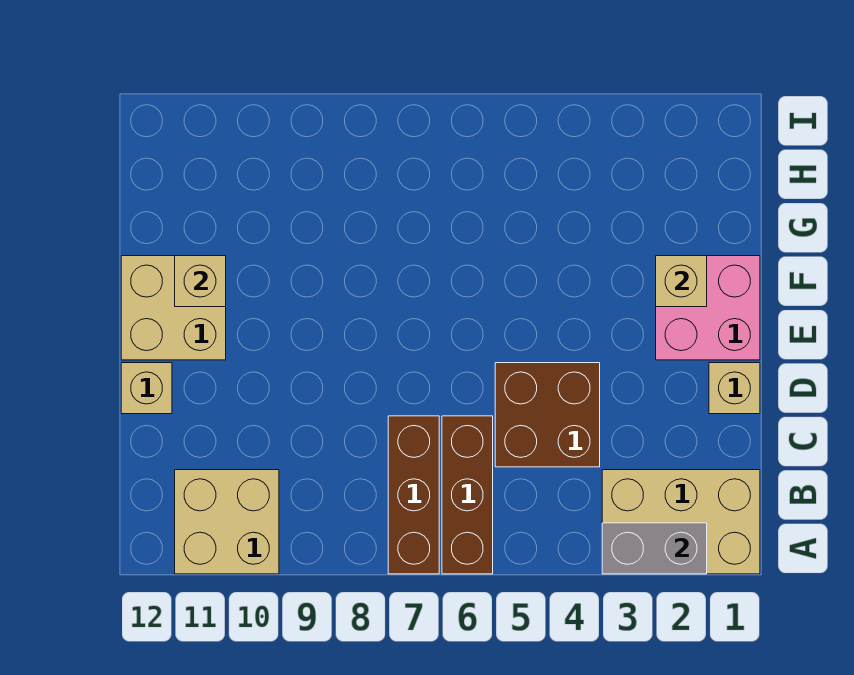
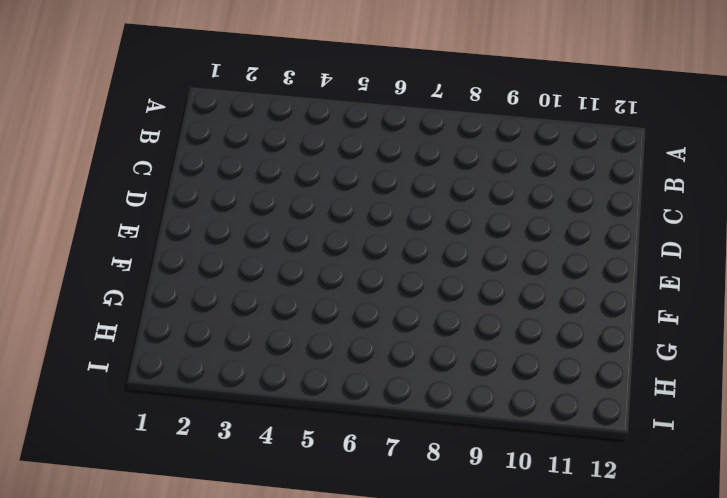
none -> tan brick A1:B3 level 1
none -> brown brick A6:C6 level 1
none -> brown brick A7:C7 level 1

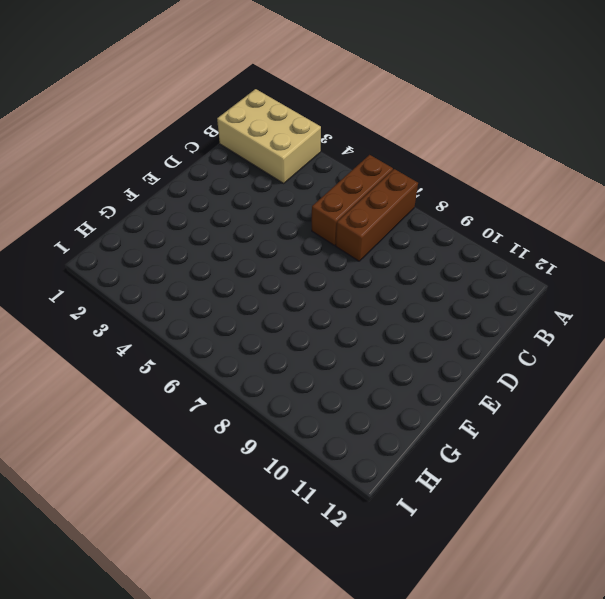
none -> tan brick A10:B11 level 1
none -> brown brick C4:D5 level 1
none -> tan brick D1 level 1

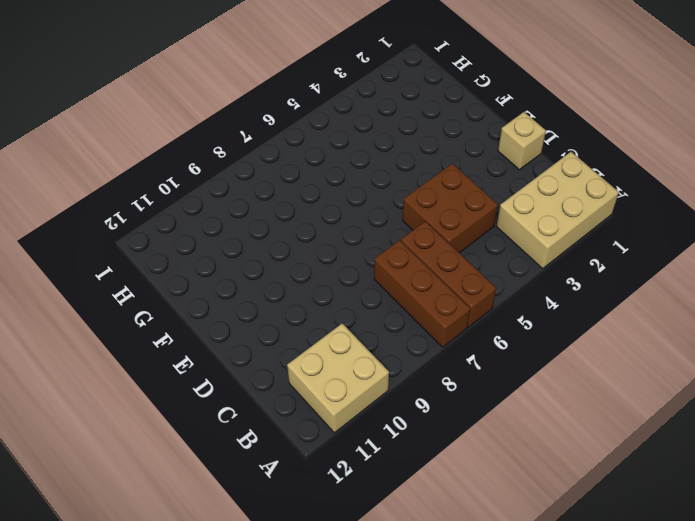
none -> tan brick D12 level 1
none -> pink brick E1:F2 level 1
none -> tan brick E11:F12 level 1

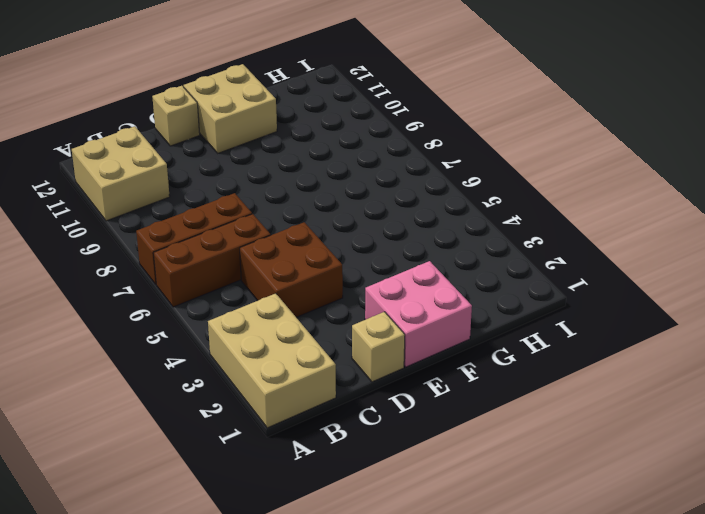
none -> grey brick A2:A3 level 2
none -> tan brick F2 level 2
none -> tan brick F11 level 2

